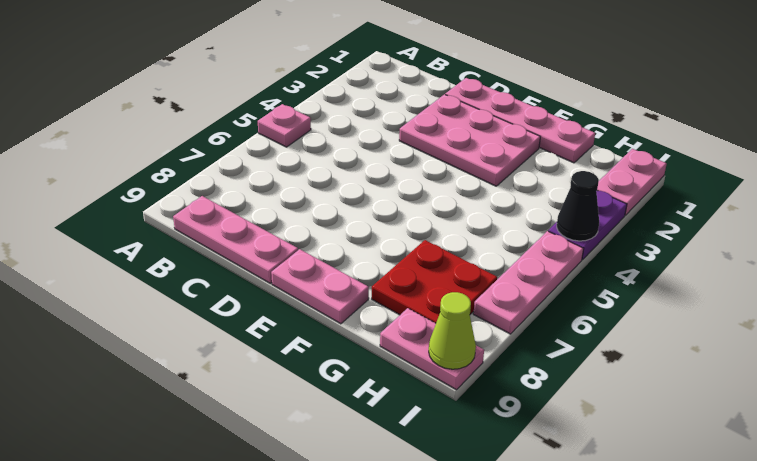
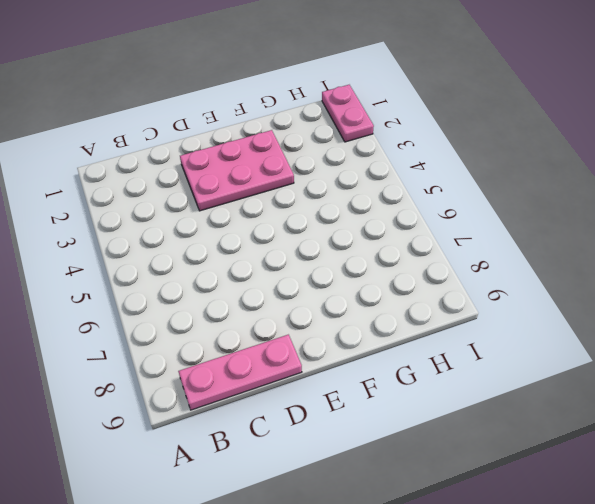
none -> pink plate A5 level 1
none -> pink plate D1:G1 level 1
none -> pink plate E9:F9 level 1

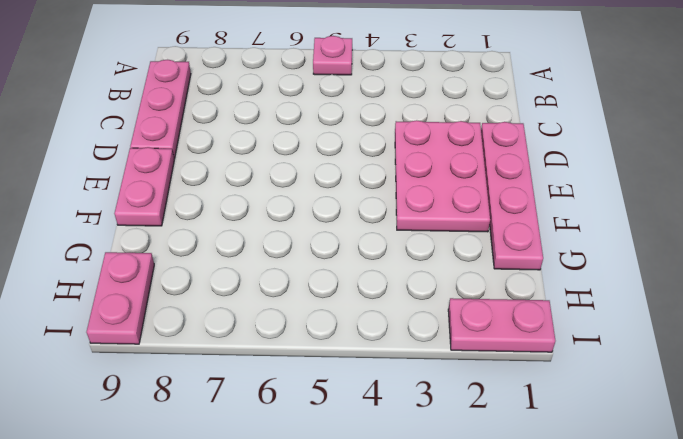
none -> red plate G7:H8 level 1
none -> purple plate I3:I4 level 1
none -> pink plate I5:I7 level 1

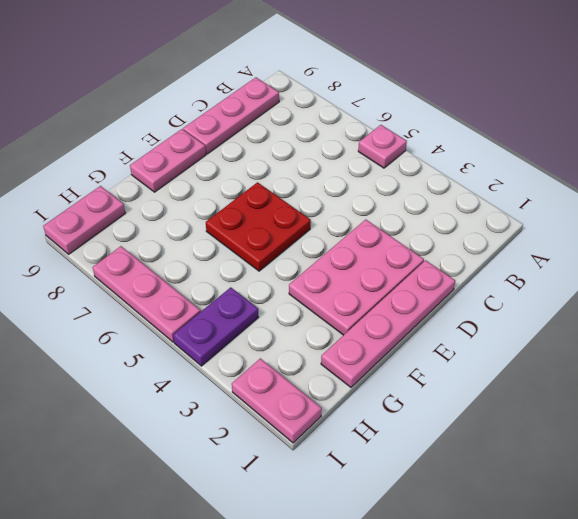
red plate E5:F6 level 1 -> red plate G7:H8 level 1
purple plate H4:I4 level 1 -> purple plate I3:I4 level 1
none -> black cone I4 level 2
none -> lime cone I9 level 2

